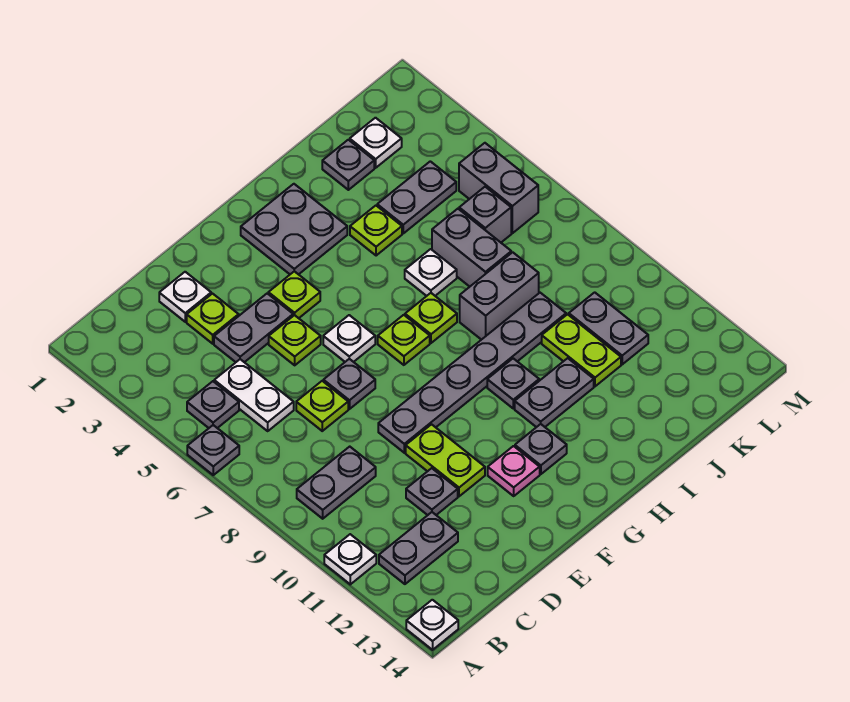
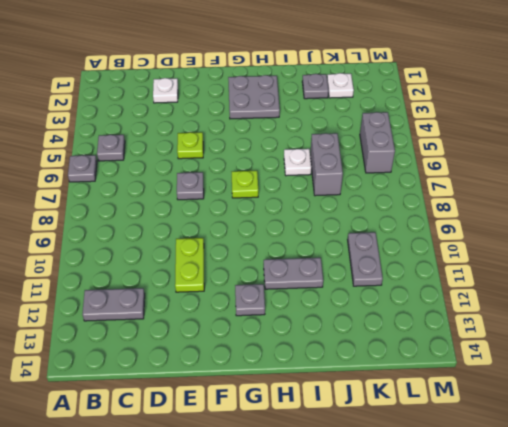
none -> white plate A11 level 1
none -> white plate A14 level 1
none -> grey plate B9:C9 level 1
none -> white plate C5:C6 level 1

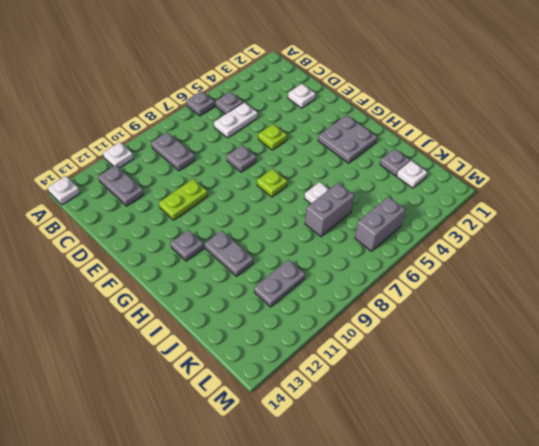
none -> lime plate D3 level 1
none -> grey plate D4:E4 level 1
none -> lime plate D7 level 1
none -> grey plate D11 level 1

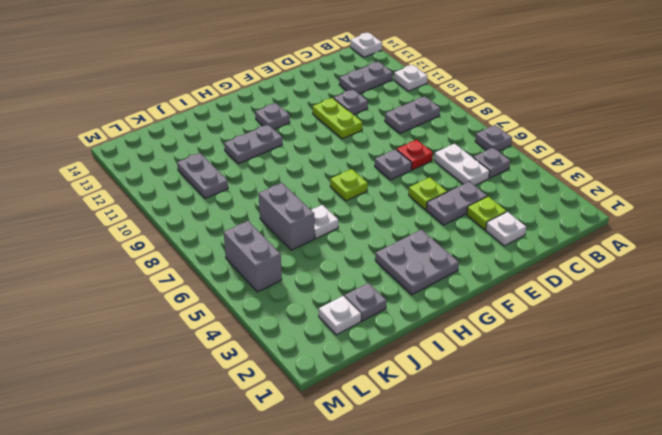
red plate D7 level 1 -> lime plate D7 level 1
none -> grey plate E9:J9 level 1
none -> lime plate F4 level 1
none -> white plate F6 level 1
none -> pink plate F12 level 1

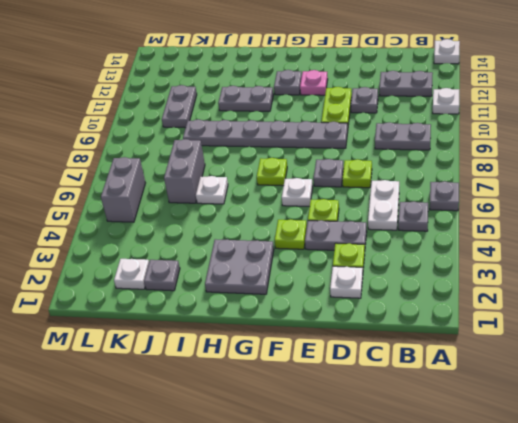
none -> lime plate H7 level 1
none -> grey plate H10 level 1
none -> lime plate I4 level 1
none -> grey brick I8:J8 level 1

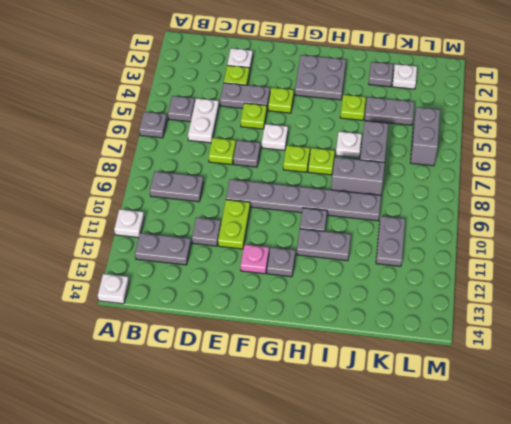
none -> lime plate J10:J11 level 1
none -> grey brick K6 level 1

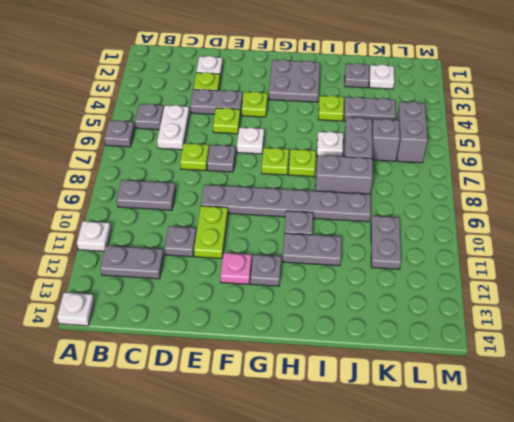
none -> lime plate J10:J11 level 1

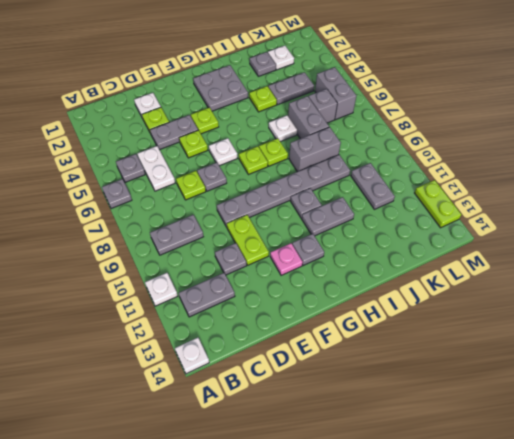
lime plate M12:M13 level 1 -> lime plate J10:J11 level 1

